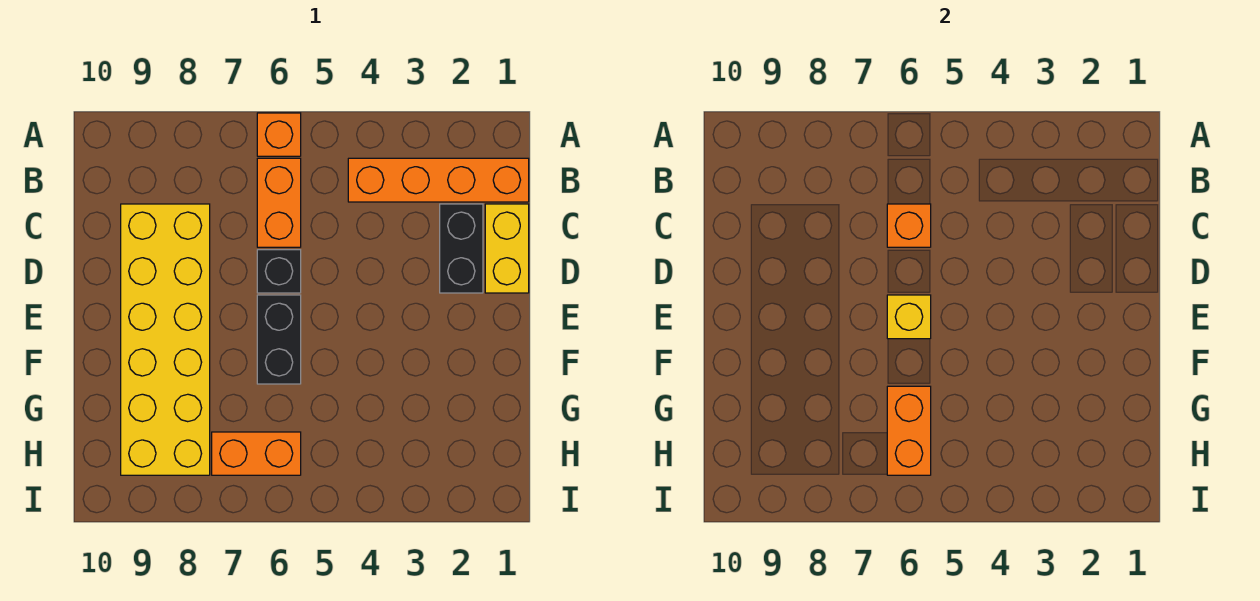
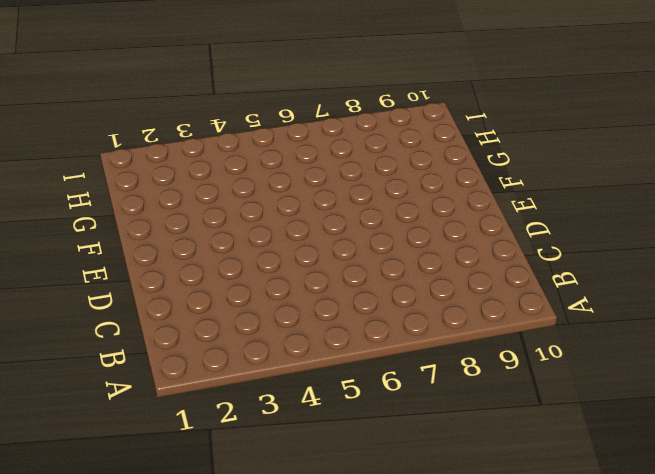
none -> orange brick A6 level 1
none -> orange brick B1:B4 level 1
none -> orange brick B6:C6 level 1

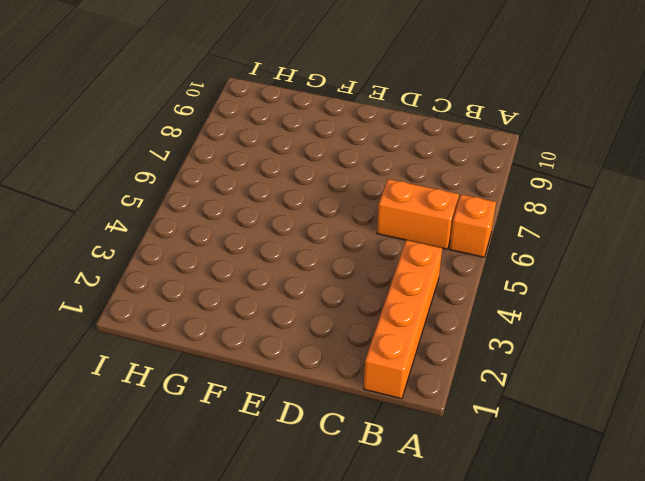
none -> yellow brick C1:D1 level 1
none -> black brick C2:D2 level 1
none -> yellow brick C8:H9 level 1

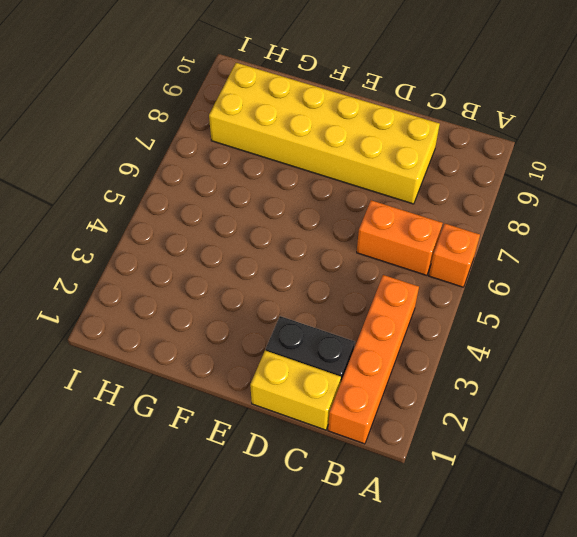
none -> black brick D6 level 1
none -> black brick E6:F6 level 1
none -> orange brick H6:H7 level 1

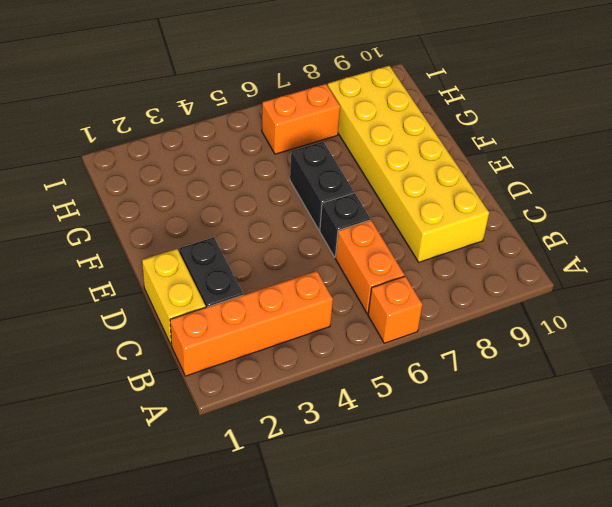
none -> orange brick C6 level 2
none -> yellow brick E6 level 2
none -> orange brick G6:H6 level 2

